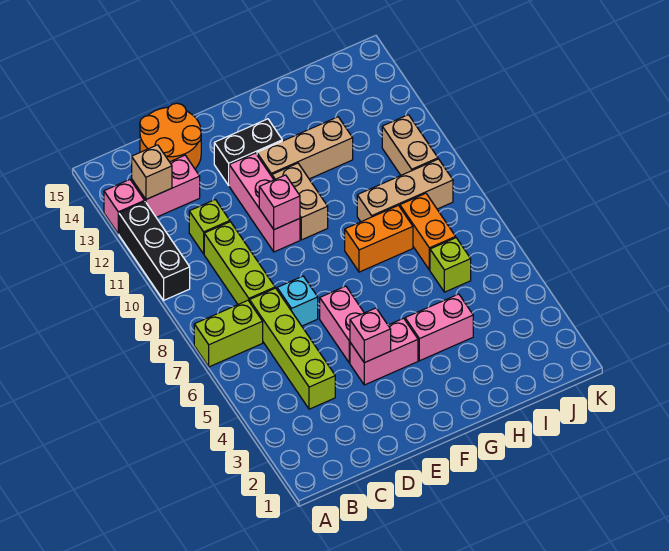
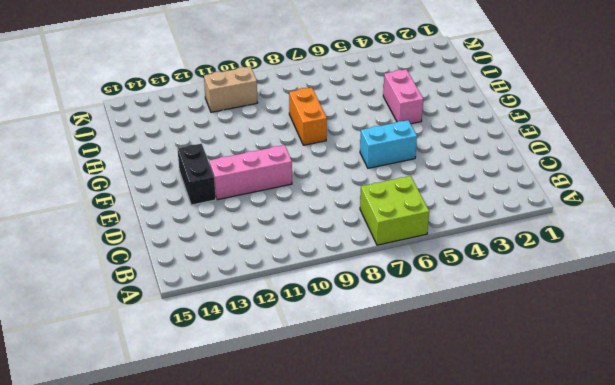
lime brick A6:B7 level 1 -> lime brick A7:B7 level 1
cyan brick E5:E6 level 1 -> pink brick E5:E6 level 1
none -> black brick A10:A12 level 1
none -> pink brick A13 level 1
none -> pink brick B13:C13 level 1

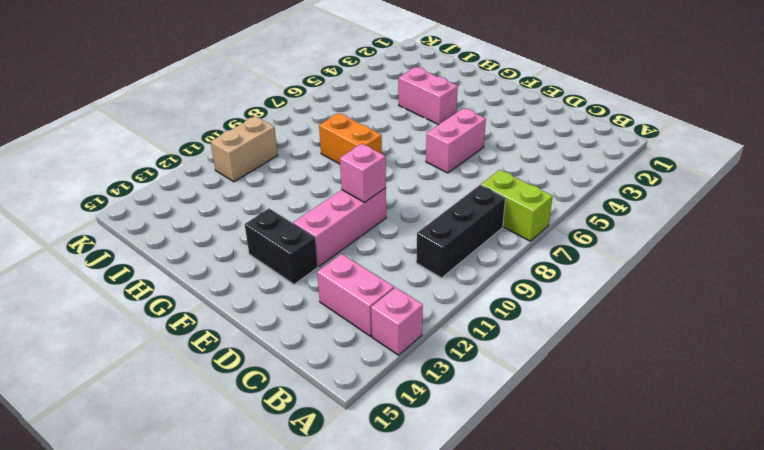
black brick B8:B10 level 1 -> black brick A10:A12 level 1
none -> lime brick C4:C7 level 1
none -> lime brick C8:C10 level 1
none -> lime brick C11 level 1

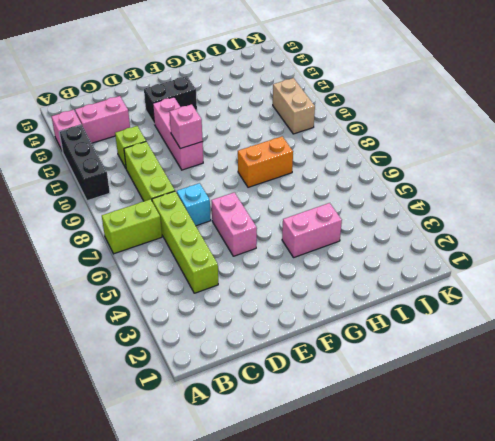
none -> orange round brick C14:D15 level 1
none -> pink brick E4:F4 level 1
none -> tan brick F10:F11 level 1

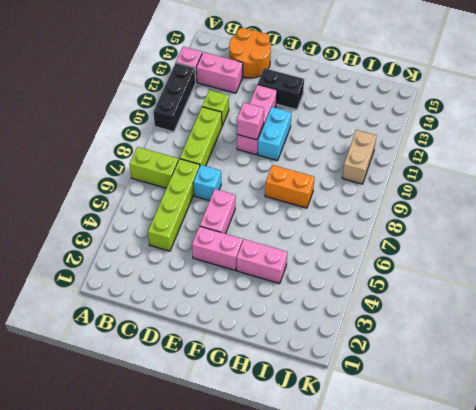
cyan brick F10:F11 level 1 -> tan brick F10:F11 level 1
none -> tan brick F12:H12 level 1
none -> tan brick H9:J9 level 1
none -> lime brick I6 level 1

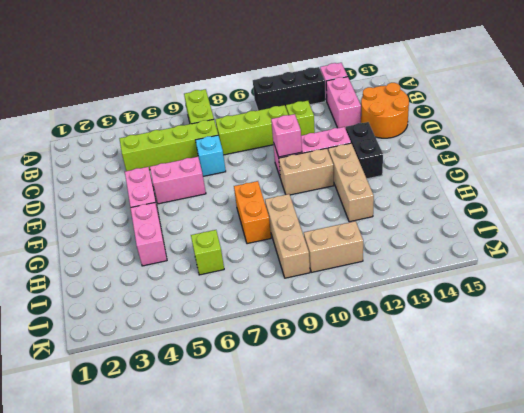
none -> orange brick I7:I8 level 1
none -> tan brick B13 level 2
none -> pink brick E4 level 2

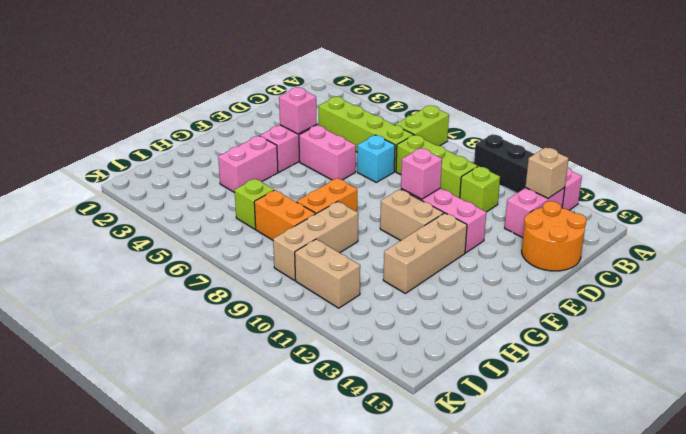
none -> black brick E13:F13 level 1

